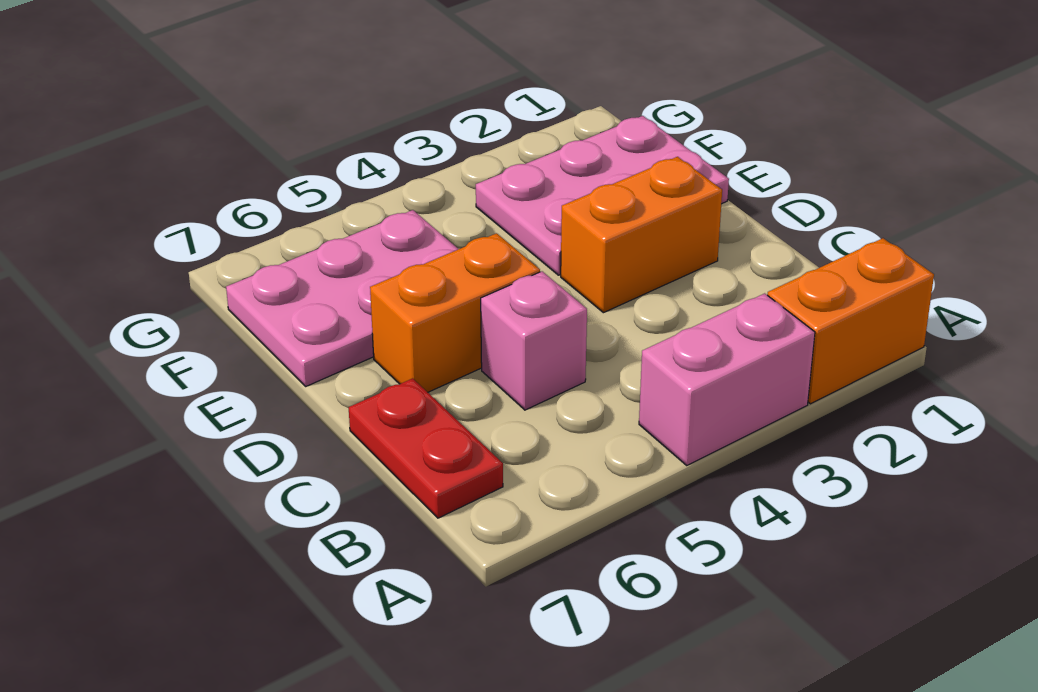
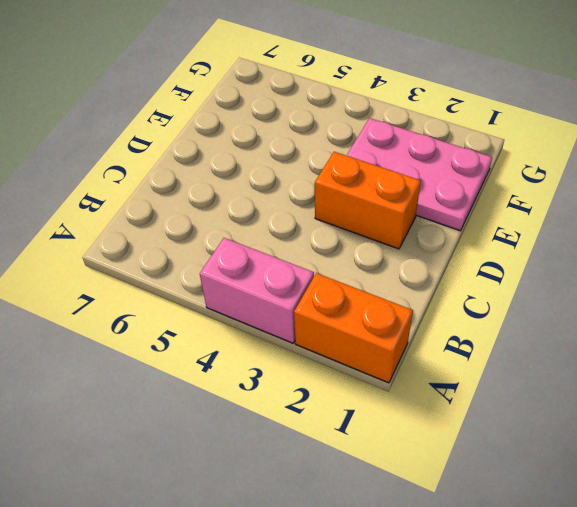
none -> red plate B7:C7 level 1
none -> pink brick C5 level 1

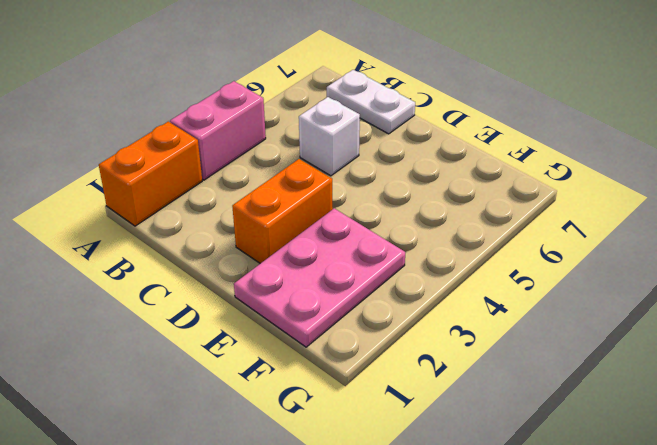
white plate B7:C7 level 1 -> red plate B7:C7 level 1
white brick C5 level 1 -> pink brick C5 level 1
none -> orange brick D5:D6 level 1
none -> pink plate E5:F7 level 1

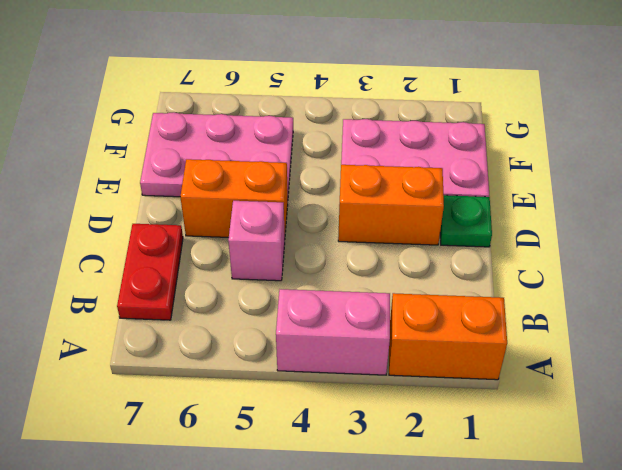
green plate D1 level 1 -> none

